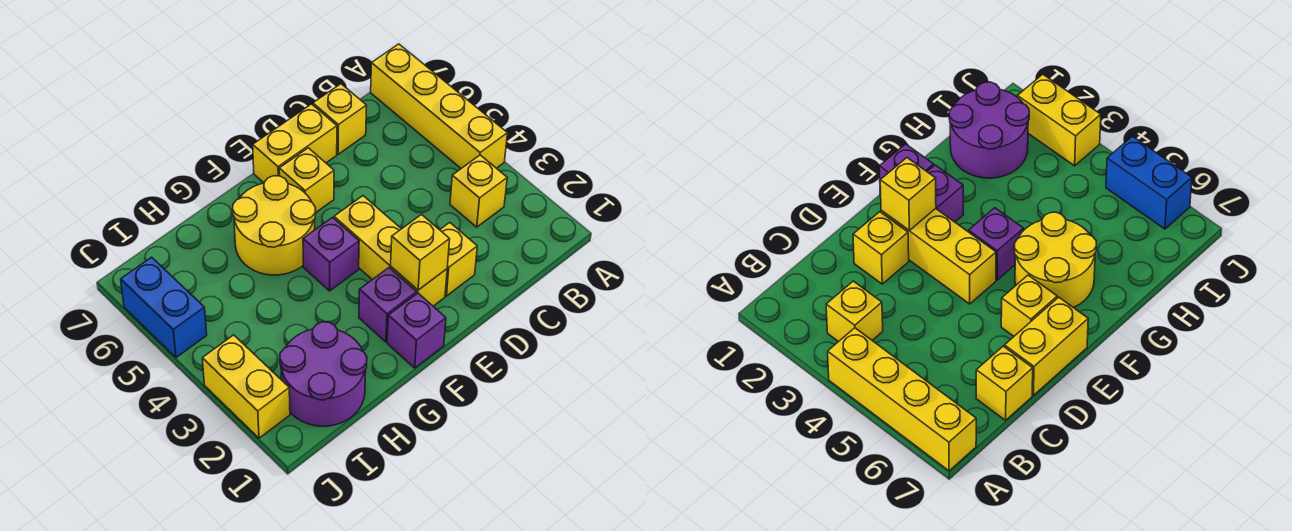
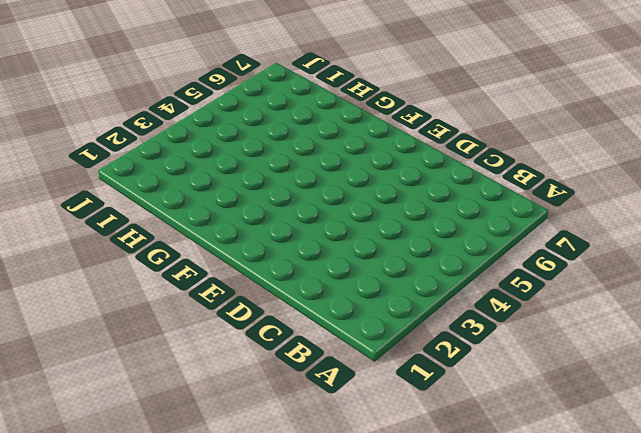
none -> yellow brick A4:A7 level 1
none -> yellow brick B3 level 1
none -> yellow brick C7 level 1

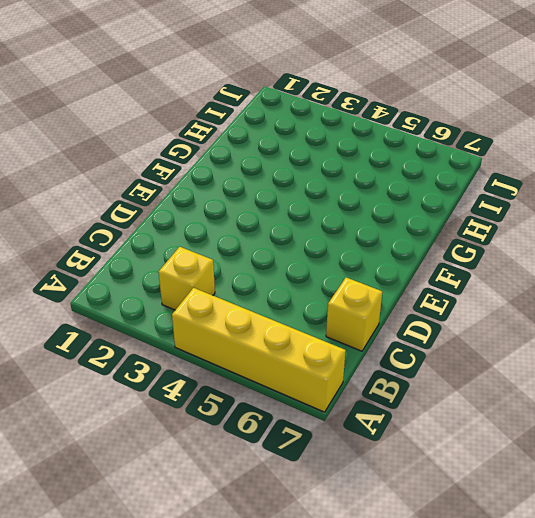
none -> yellow brick D2 level 1
none -> yellow brick D7:E7 level 1
none -> yellow brick E2:E4 level 1

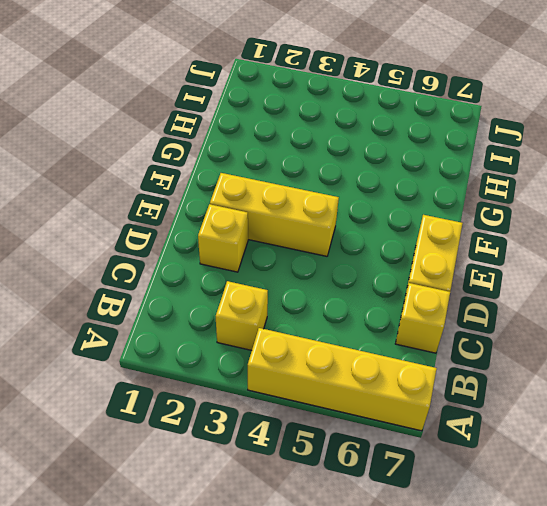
none -> yellow brick E6 level 1
none -> purple brick F1 level 1
none -> purple brick F2 level 1

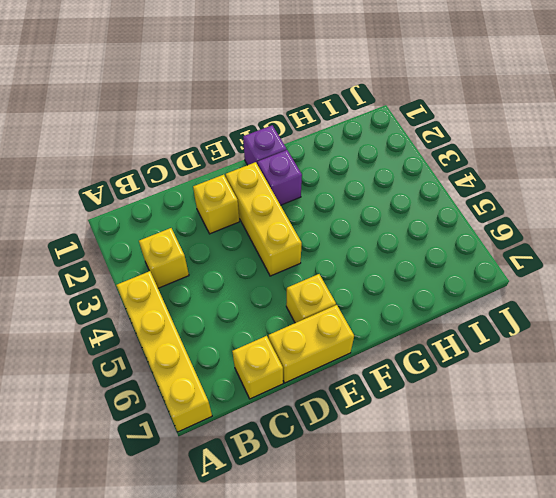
none -> purple brick F4 level 1
none -> yellow round brick F5:G6 level 1
none -> purple round brick H1:I2 level 1

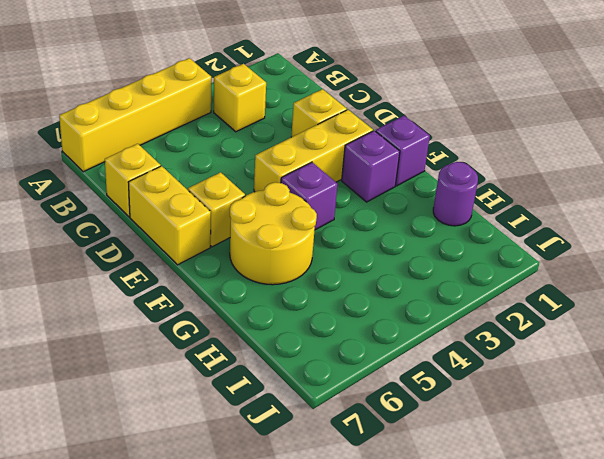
purple round brick H1 level 1 -> purple round brick H1:I2 level 1
none -> yellow brick J2:J3 level 1
none -> blue brick J5:J6 level 1
none -> yellow brick E2 level 2

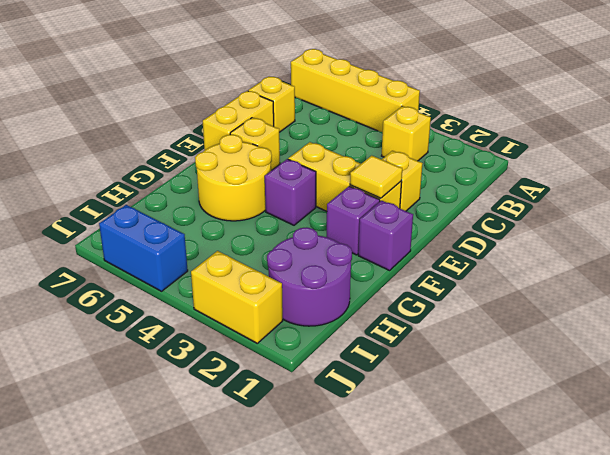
yellow tile E2 level 2 -> yellow brick E2 level 2

